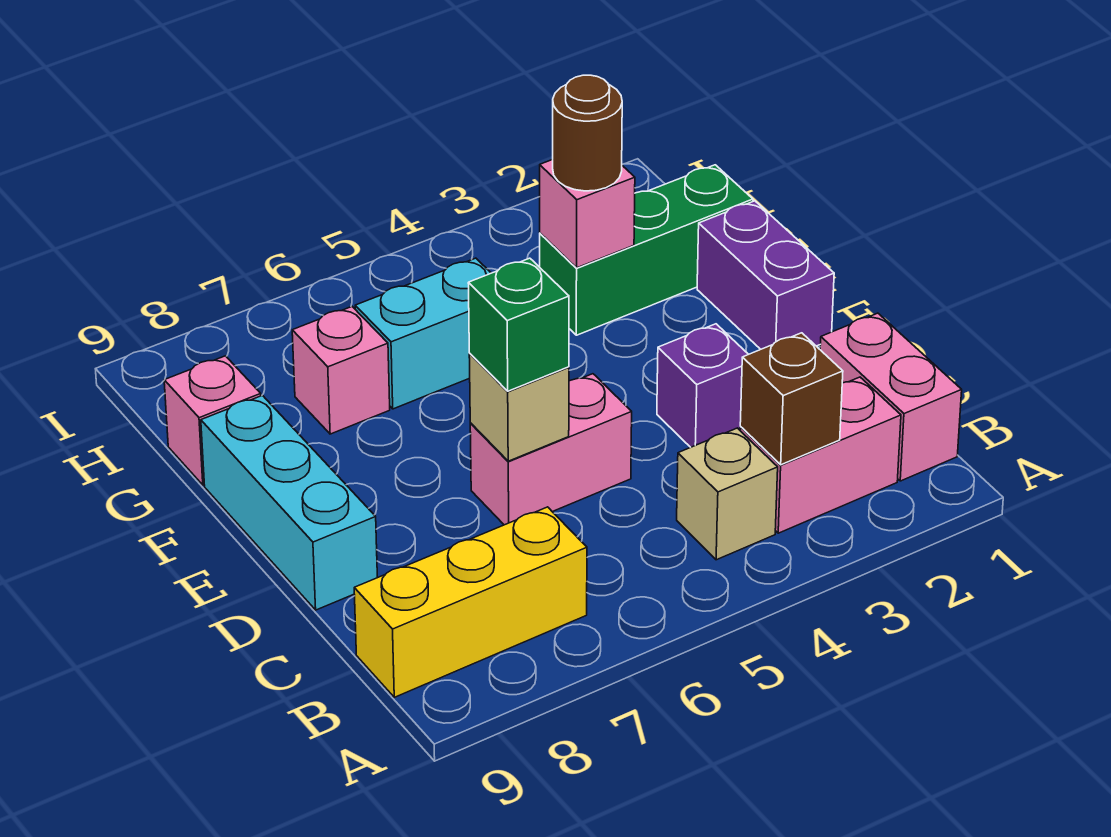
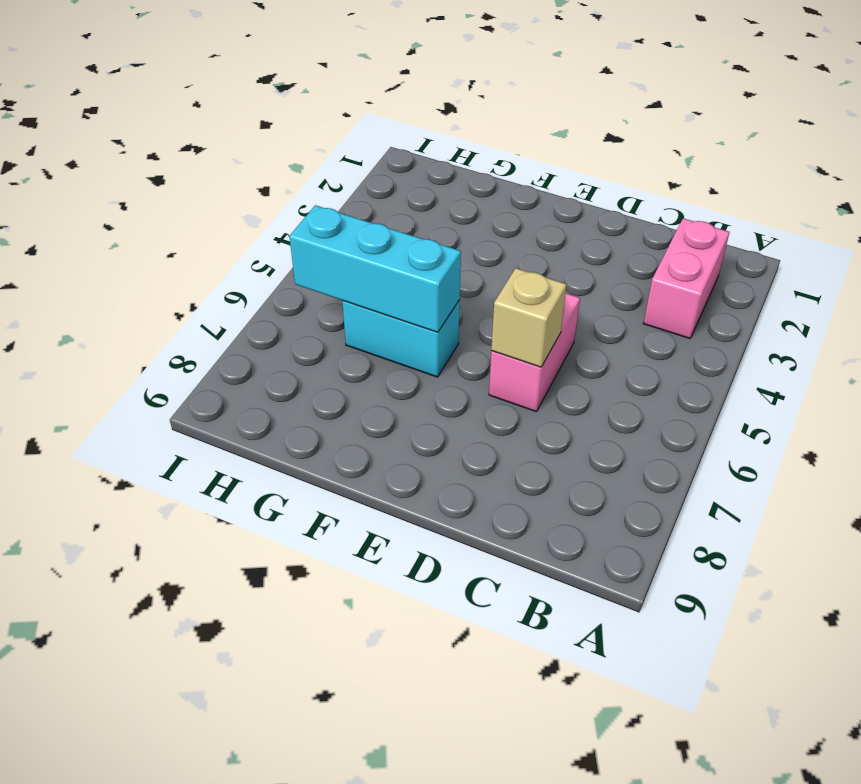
cyan brick F6:G6 level 1 -> cyan brick G5:G6 level 1
cyan brick F6:H6 level 2 -> cyan brick D9:F9 level 1
none -> pink brick B1:C1 level 1
none -> tan brick B4 level 1
none -> yellow brick B7:B9 level 1

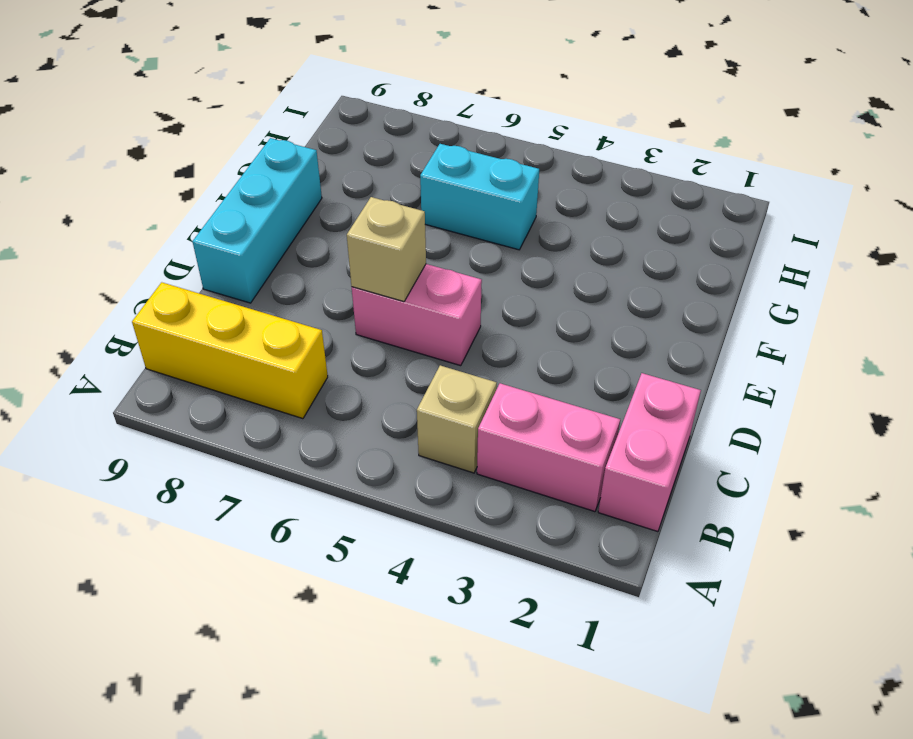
none -> purple brick D3 level 1
none -> purple brick E1:F1 level 1
none -> green brick G1:G3 level 1

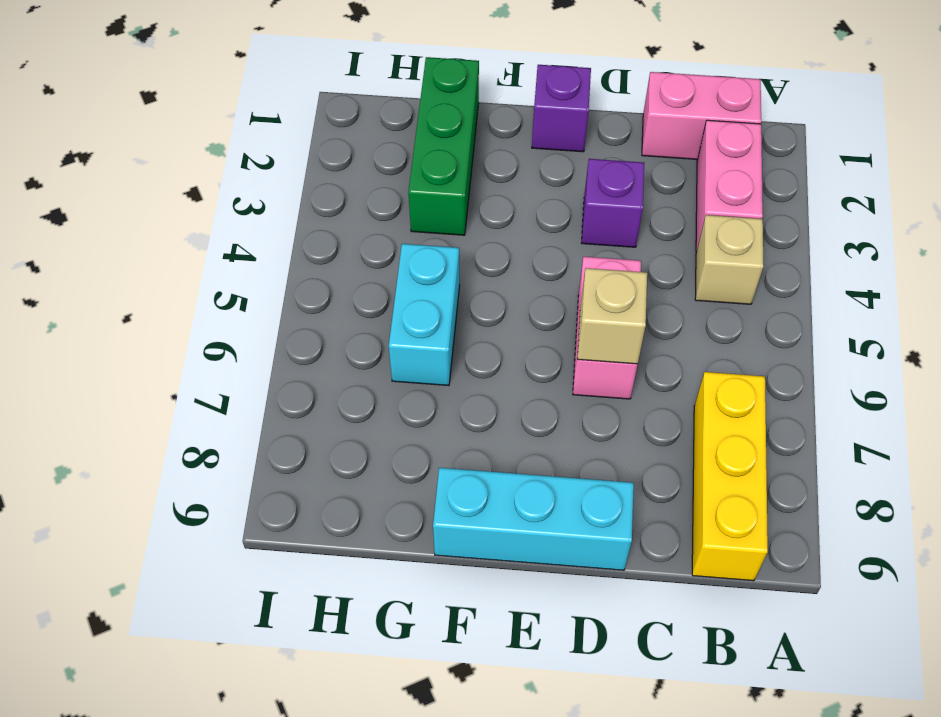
purple brick E1 level 1 -> purple brick E1:F1 level 1
none -> pink brick G7 level 1
none -> pink brick G9 level 1
none -> brown brick B3 level 2

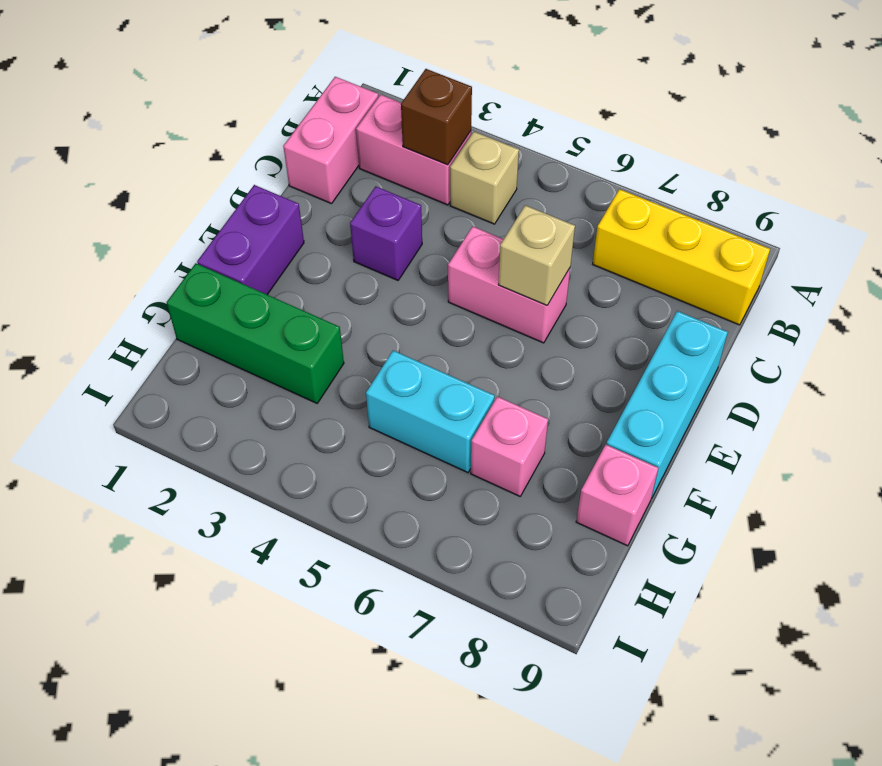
none -> pink brick G3 level 2
none -> green brick D6 level 3
none -> brown round brick G3 level 3

